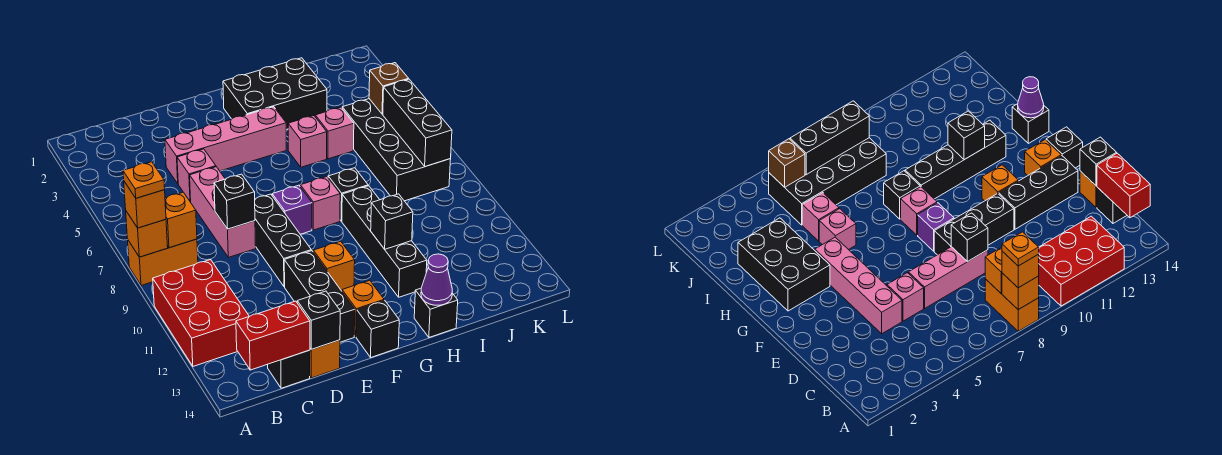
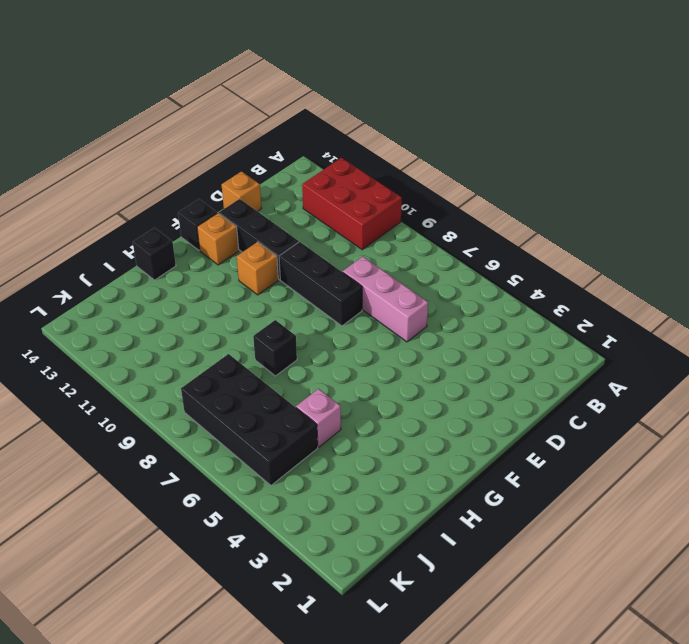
none -> orange brick A8:B8 level 1
none -> black brick C14 level 1
none -> pink brick D4:G4 level 1
none -> pink brick D5 level 1

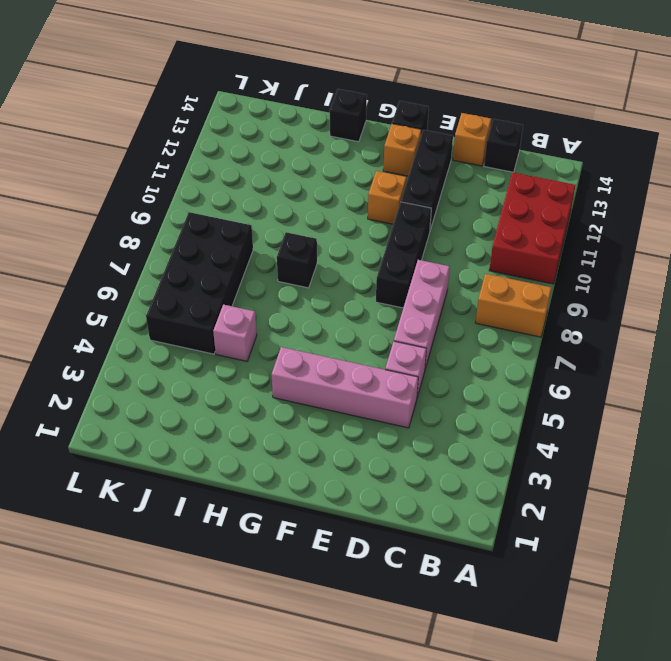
none -> purple brick F8 level 1
none -> black brick G2:I3 level 1
none -> pink brick G8 level 1
none -> pink brick H5 level 1

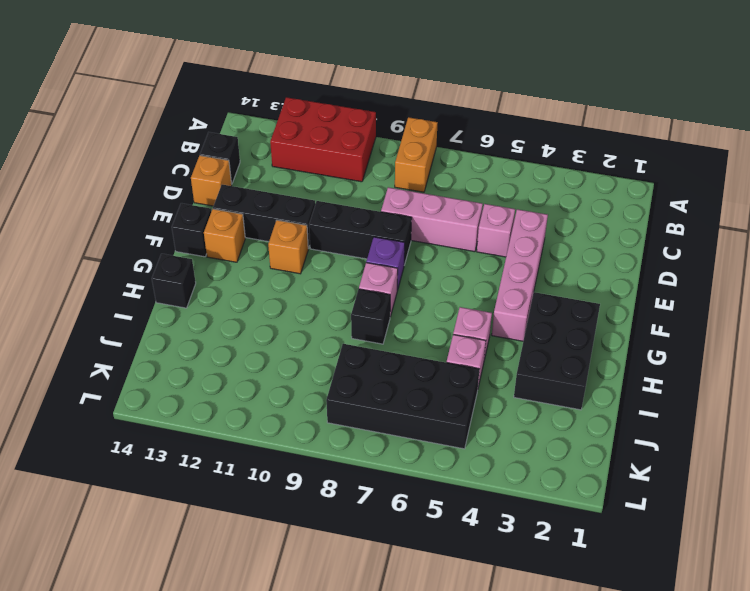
none -> black brick H9:H12 level 1
none -> orange brick A8 level 2
none -> orange brick B8 level 2
none -> red brick B14:C14 level 2

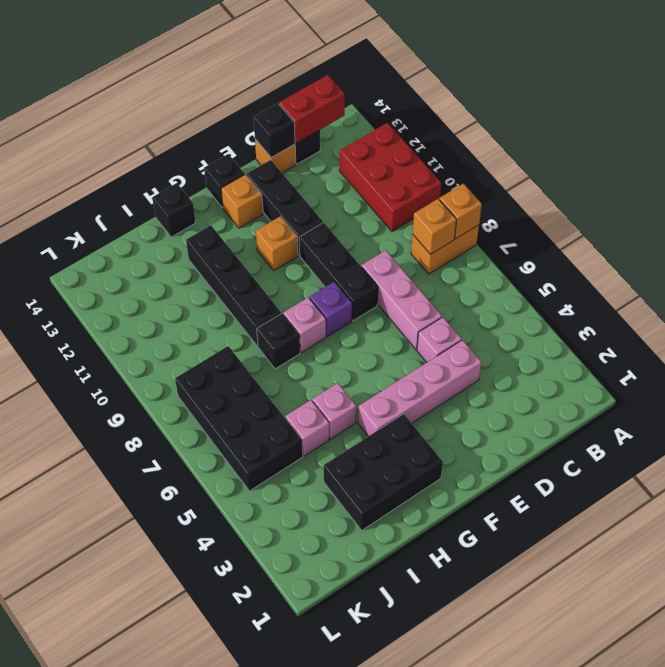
none -> black brick D8 level 2
none -> black brick H11 level 2
none -> purple cone H14 level 2
none -> brown brick K5 level 2

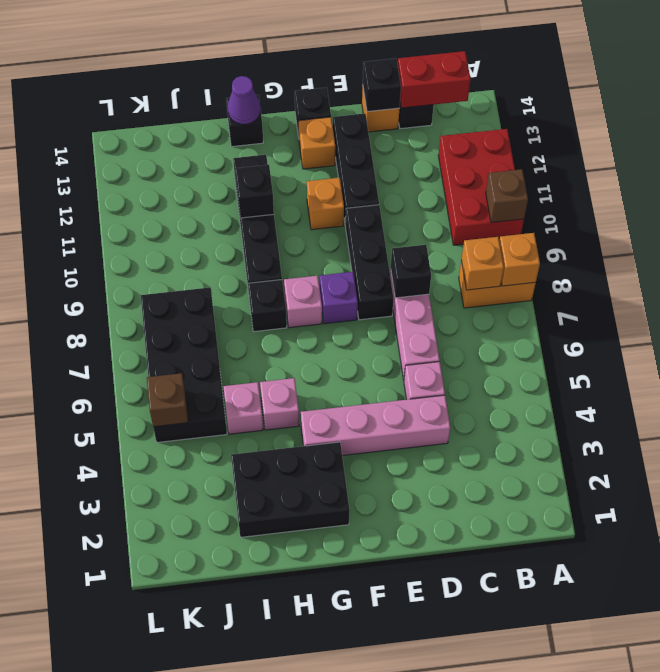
brown brick A10 level 2 -> none
none -> black brick K6:K8 level 2
none -> orange brick A8 level 3
none -> orange plate A8 level 4

